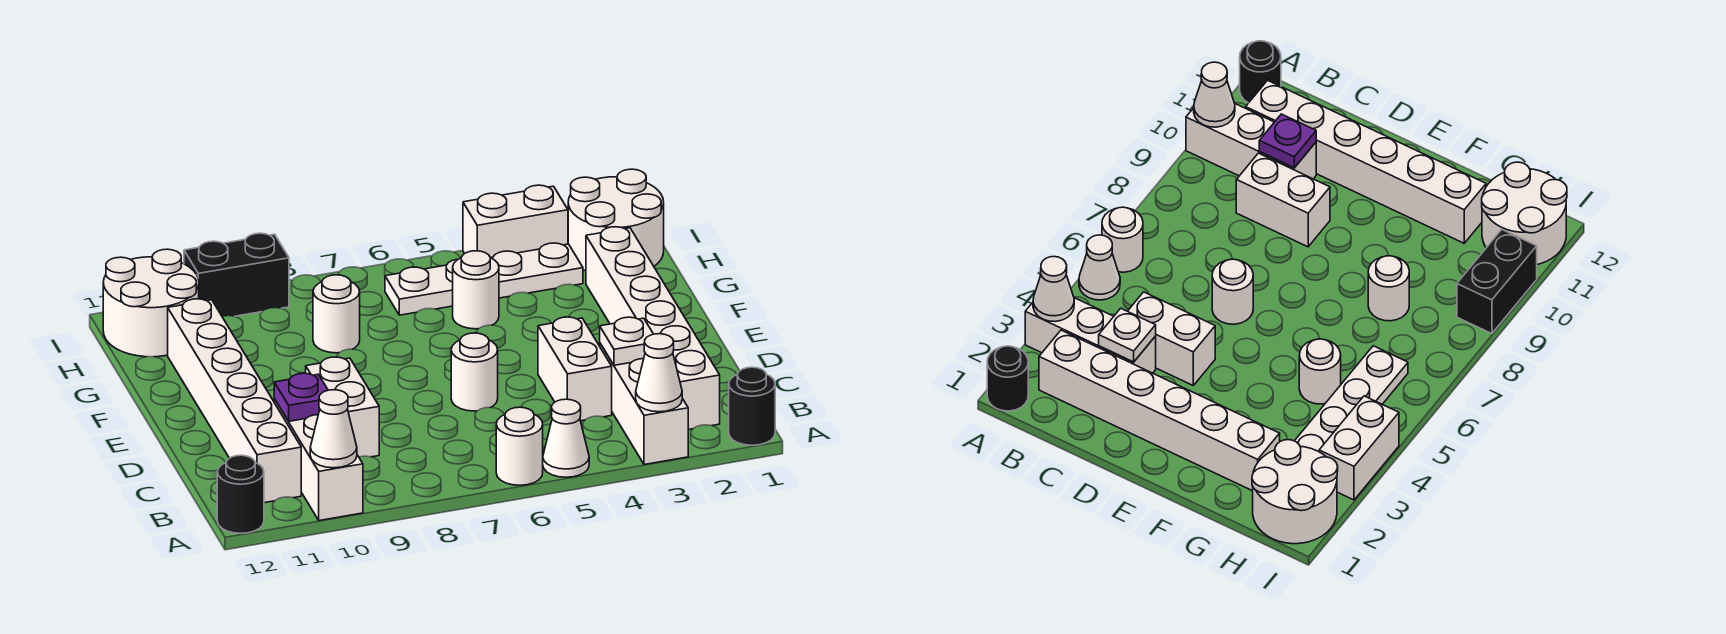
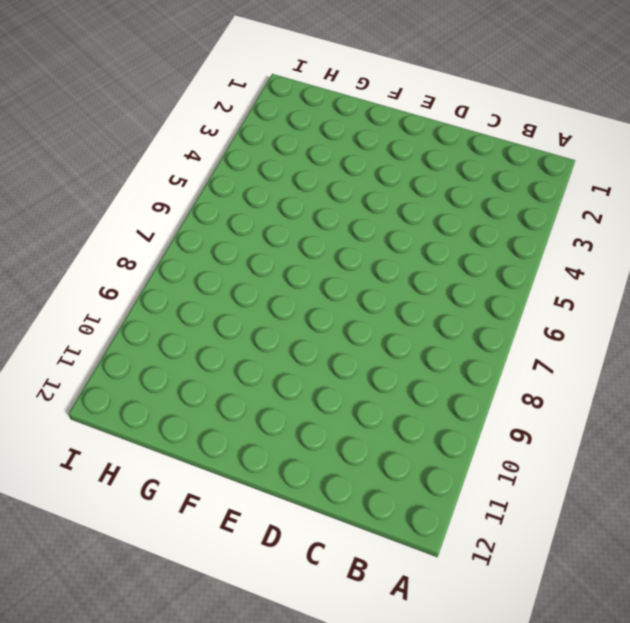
none -> black round brick A1 level 1
none -> white brick A3:C3 level 1
none -> white cone A5 level 1

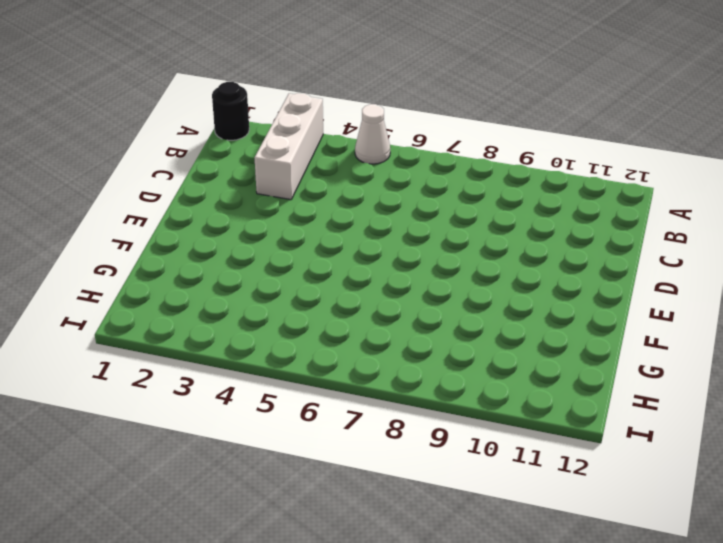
none -> white round brick A6 level 1
none -> white brick A10:C10 level 1
none -> black round brick A12 level 1

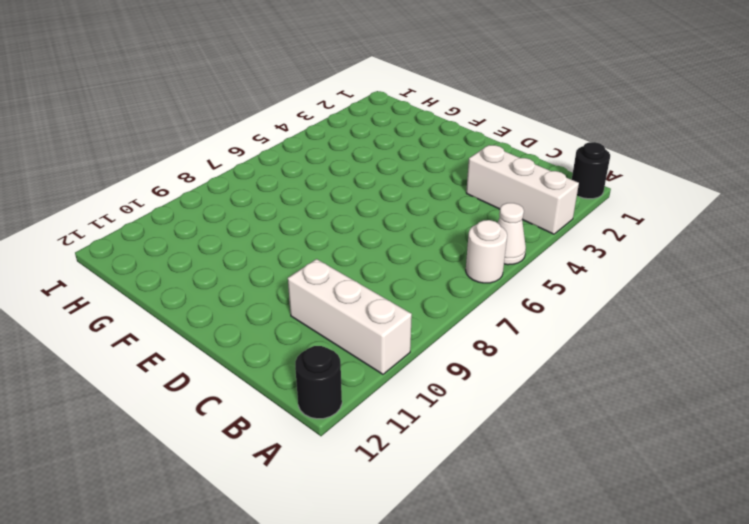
none -> white brick B2:G2 level 1
none -> white brick B11:G11 level 1
none -> white brick C4:D4 level 1

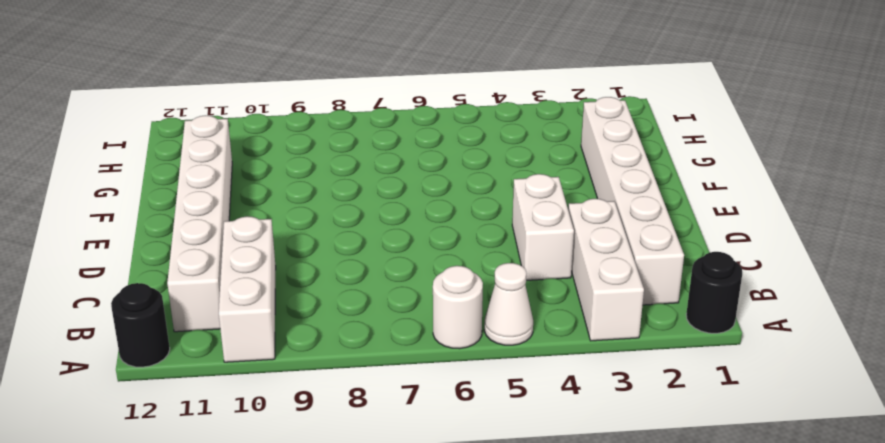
none -> white brick C9:D9 level 1
none -> white round brick D6 level 1
none -> white round brick G5 level 1

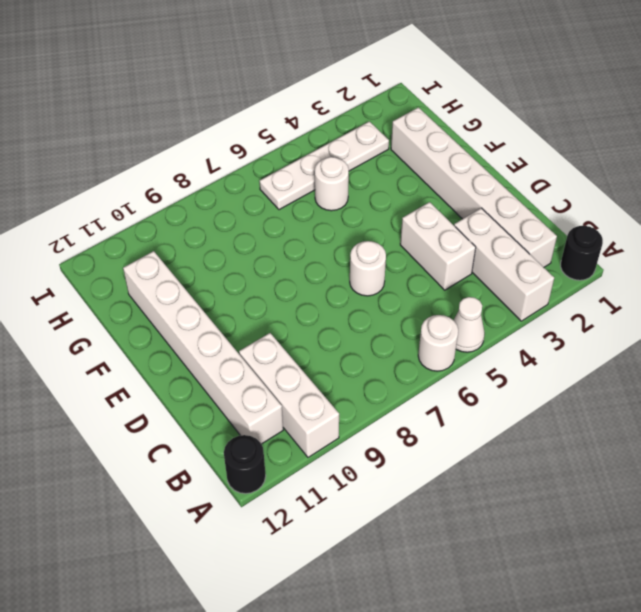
none -> white brick C9:D9 level 1
none -> white round brick G8 level 1
none -> white round brick H1:I2 level 1

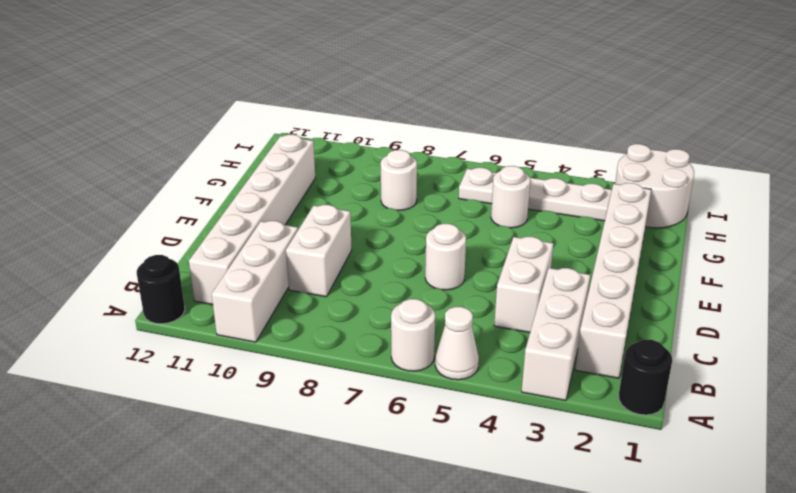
none -> white round brick H11:I12 level 1
none -> white brick I3:I4 level 1
none -> black brick I9:I10 level 1

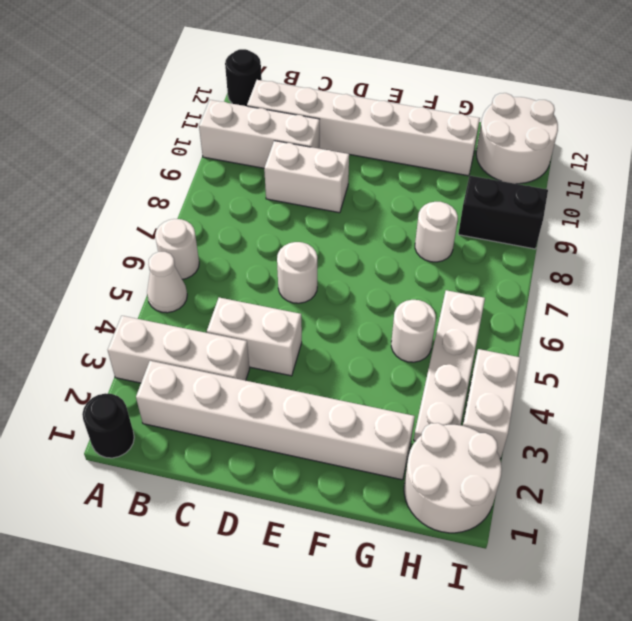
black brick H9:I9 level 1 -> black brick I9:I10 level 1
none -> white cone A3 level 2
none -> white cone A10 level 2
none -> white plate C3 level 2

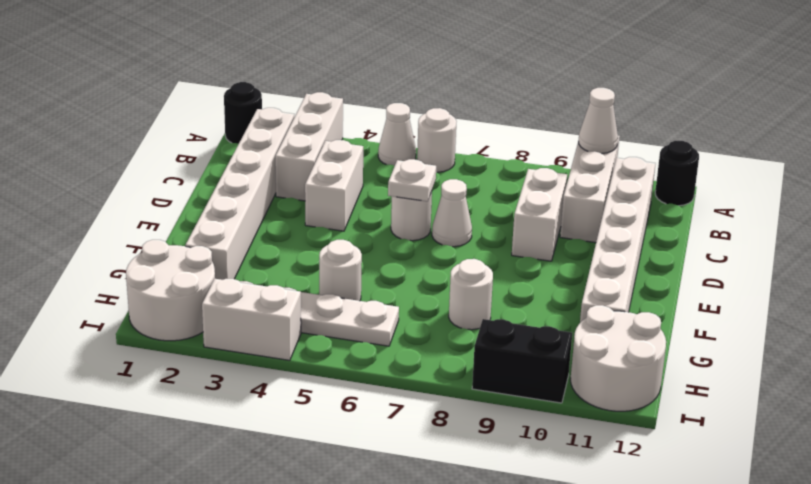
white plate D6 level 2 -> white plate C3 level 2
white cone D7 level 1 -> white cone A3 level 2
none -> purple plate C10 level 2

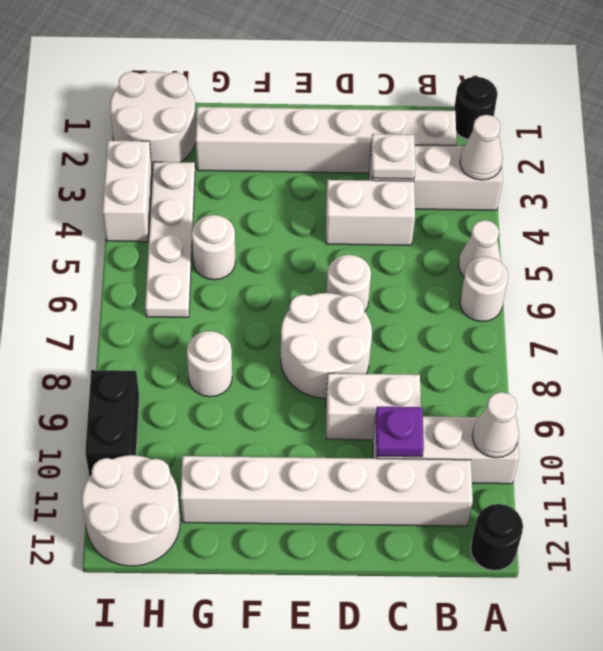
white round brick D7:E8 level 1 -> none

